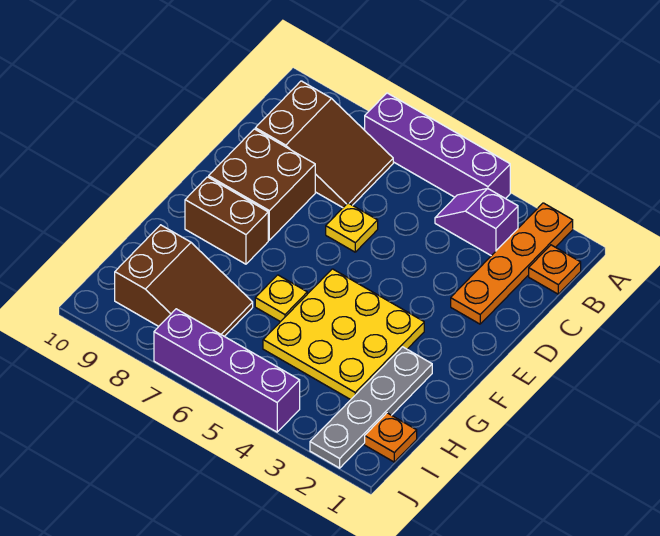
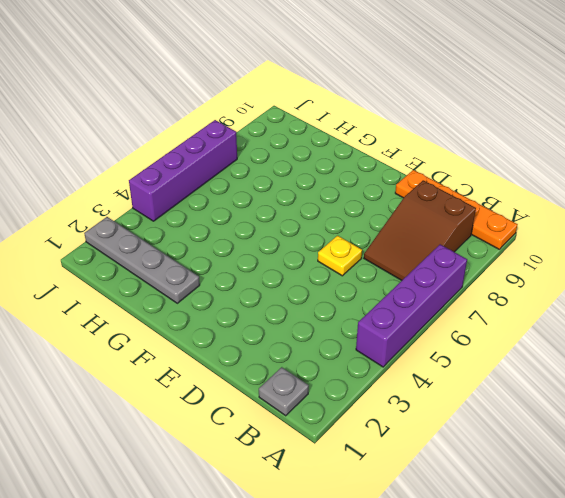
orange plate A10:D10 level 1 -> orange plate A2:D2 level 1
grey plate B1 level 1 -> orange plate B1 level 1
none -> purple slope B3:B4 level 1 top 3
none -> brown brick D8:E9 level 1
none -> yellow plate F3:H5 level 1

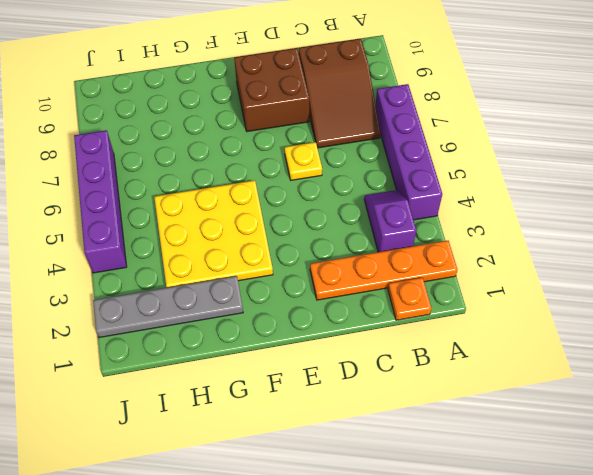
none -> brown brick F8:F9 level 1
none -> yellow plate G6 level 1
none -> brown slope H7:I9 level 1 top 9

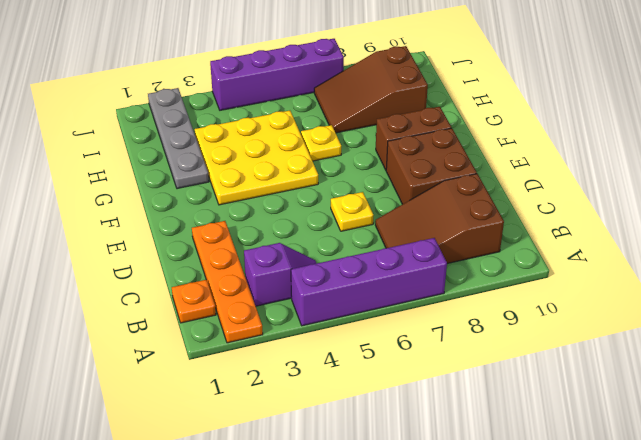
none -> orange plate I1 level 1

